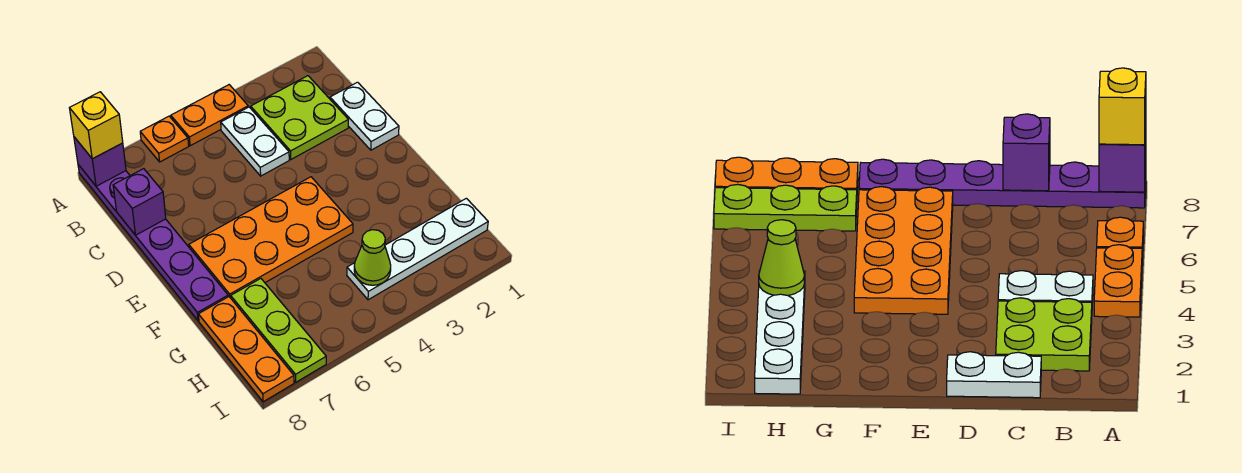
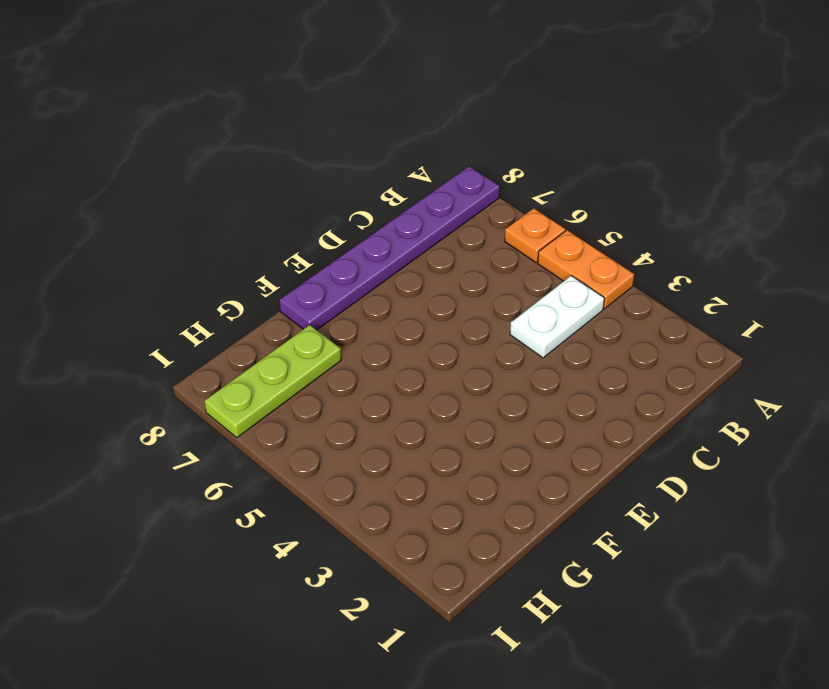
none -> lime plate B2:C3 level 1
none -> white plate C1:D1 level 1
none -> orange plate E4:F7 level 1

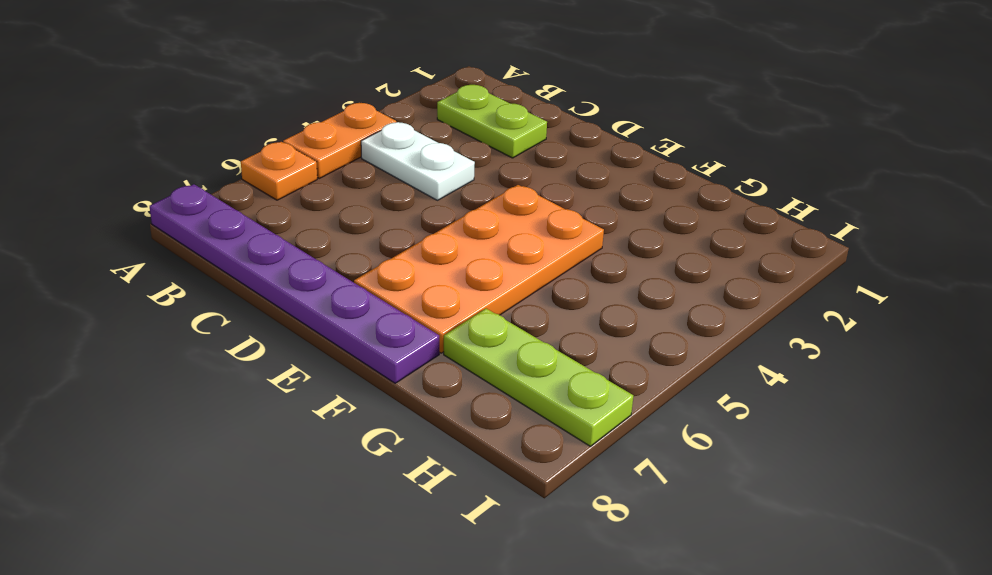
lime plate B2:C2 level 1 -> lime plate B2:C3 level 1
none -> white plate C1:D1 level 1
none -> orange plate G8:I8 level 1
none -> white plate H1:H4 level 1

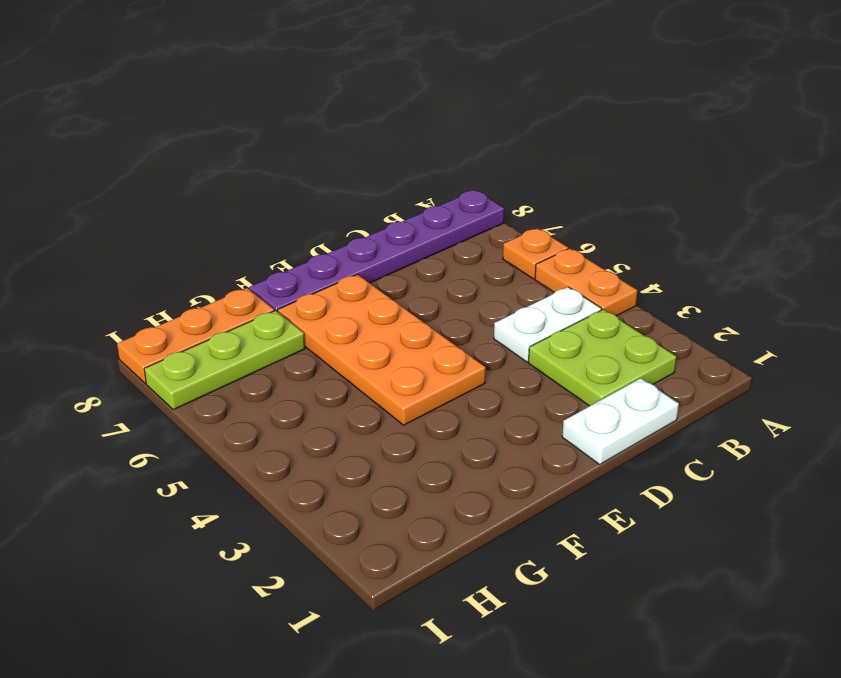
none -> white plate H1:H4 level 1
none -> purple brick A8 level 2
none -> purple brick C8 level 2

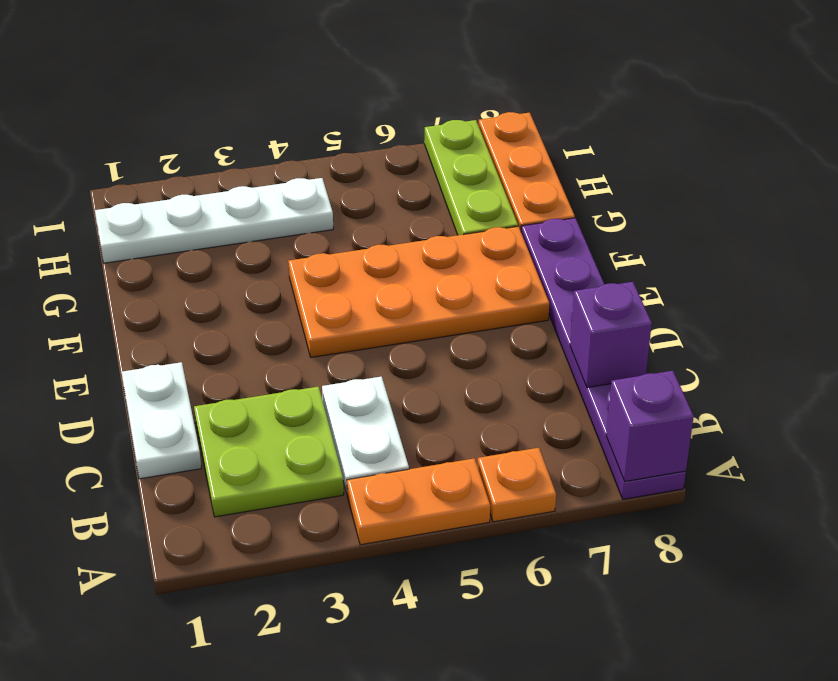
none -> lime cone H4 level 2
none -> yellow brick A8 level 3

